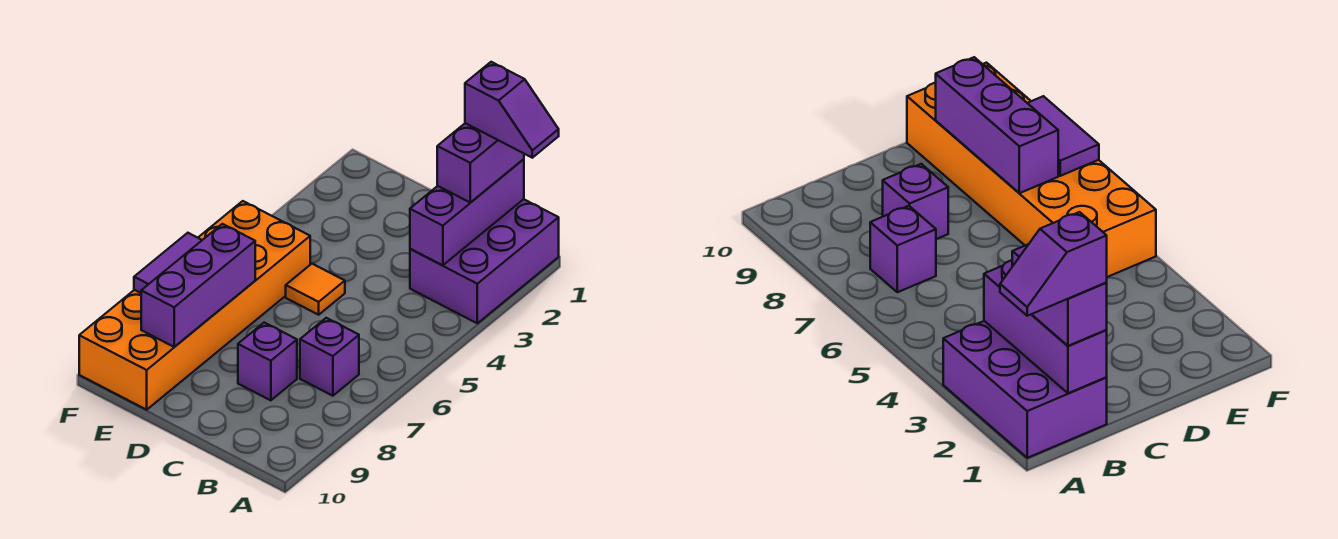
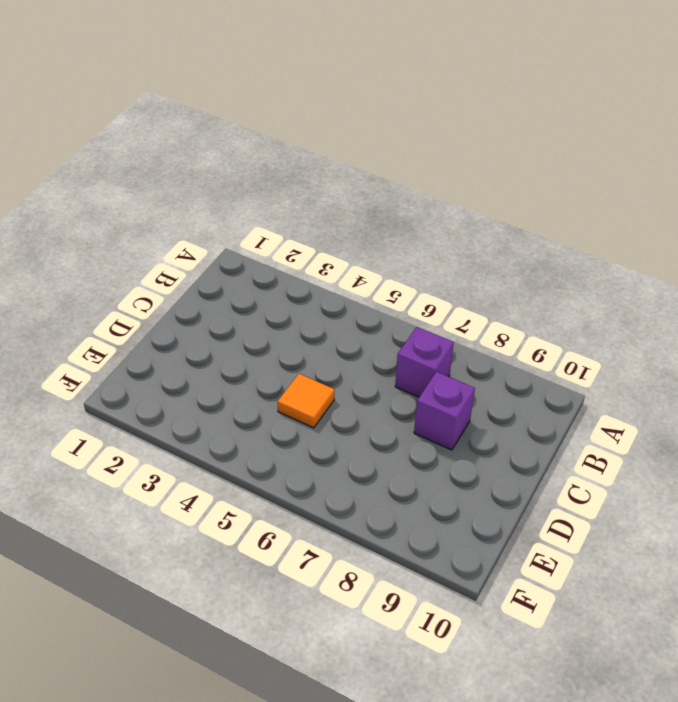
none -> purple brick A1:B3 level 1
none -> orange brick E5:F10 level 1

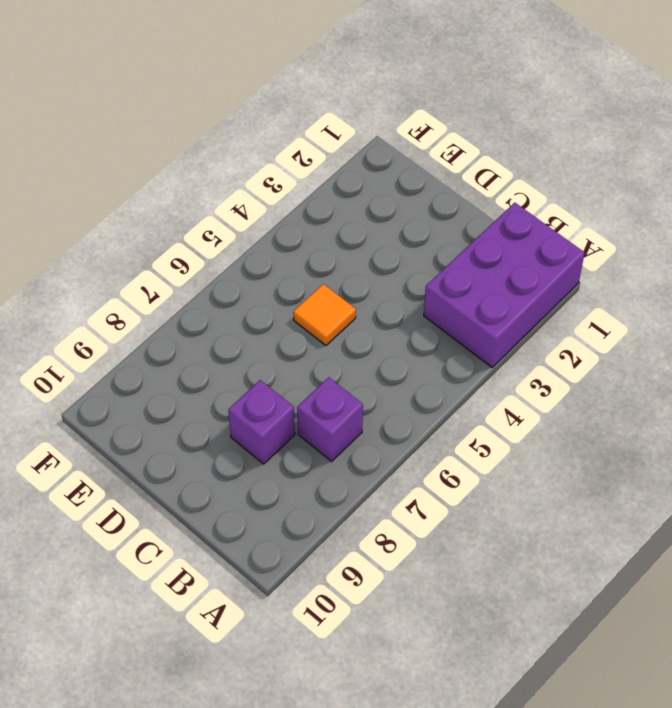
none -> orange brick E5:F10 level 1
none -> purple brick B1:B3 level 2

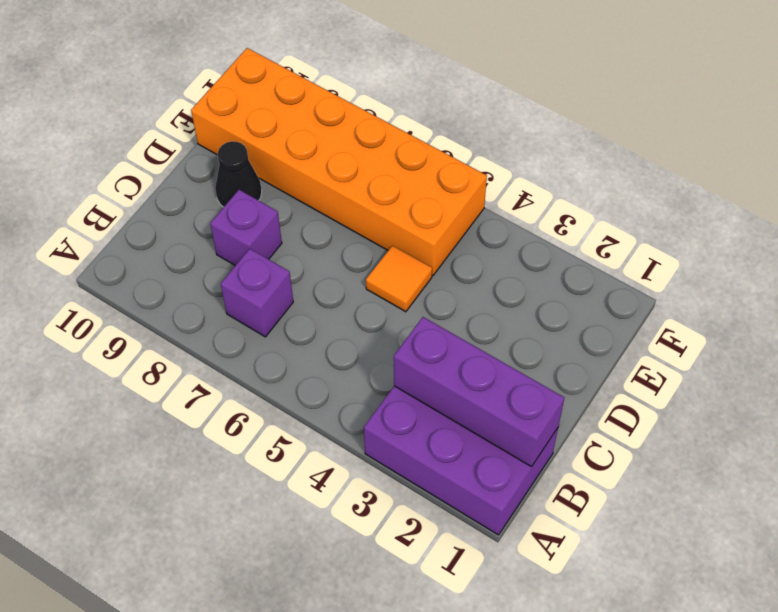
black cone D9 level 1 -> none
none -> purple brick E7:E9 level 2
none -> purple tile F7:F8 level 2

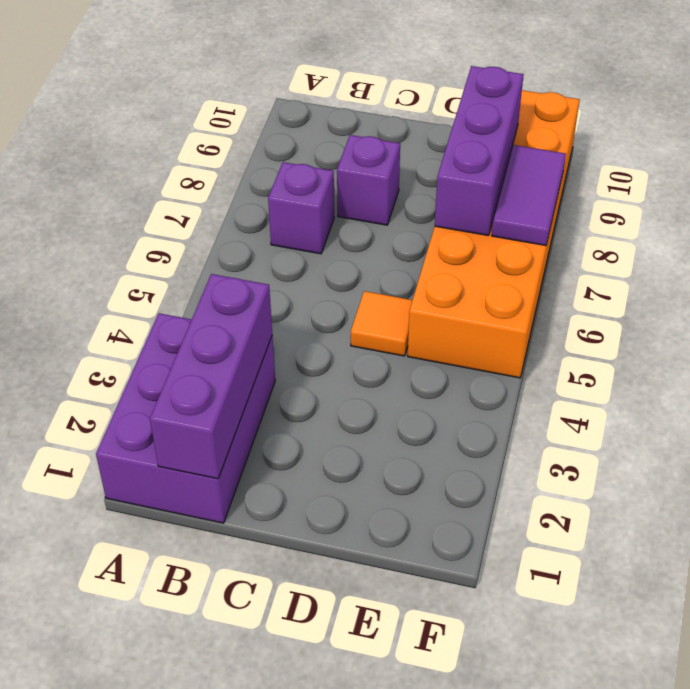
none -> purple brick B1:B2 level 3
none -> purple slope A1:B1 level 4 top B

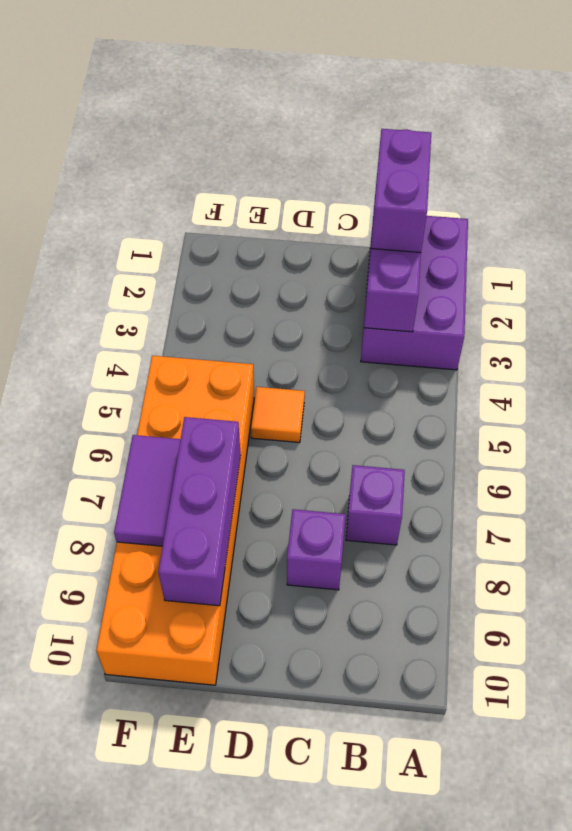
none -> purple slope A1:B1 level 4 top B

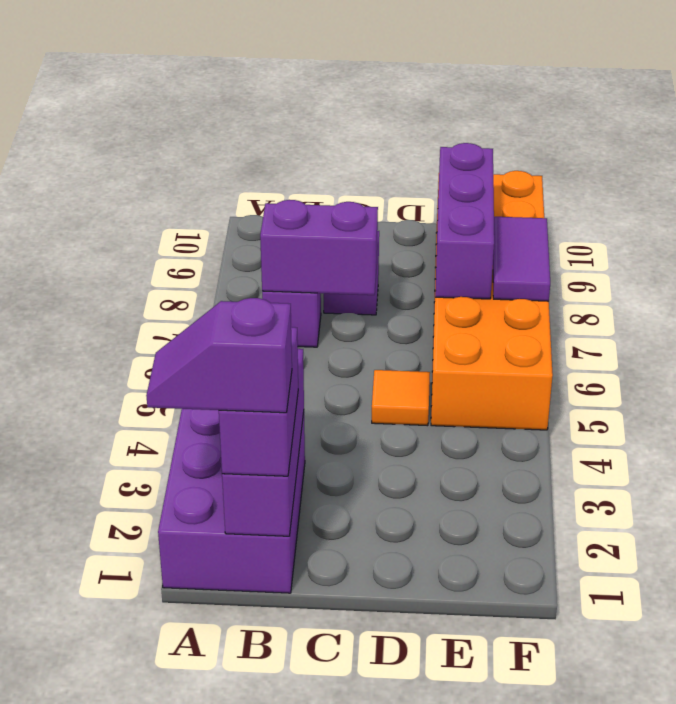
purple brick B7:C7 level 2 -> none

